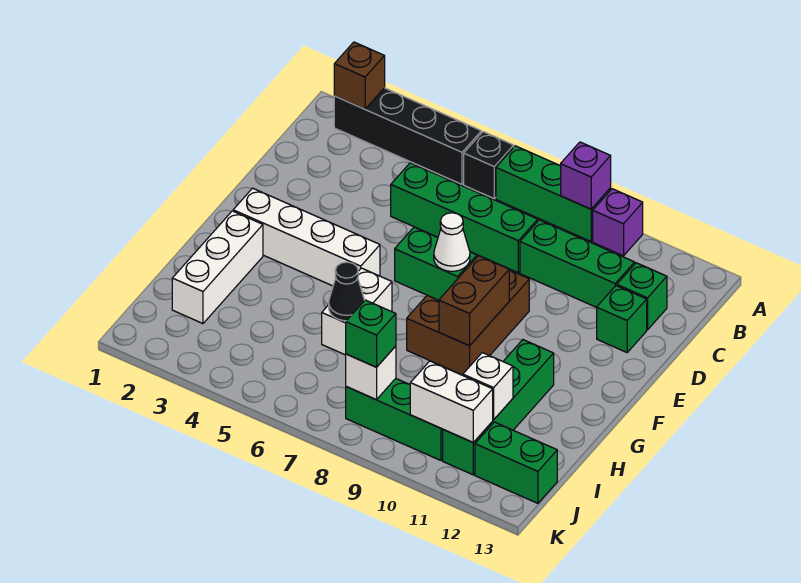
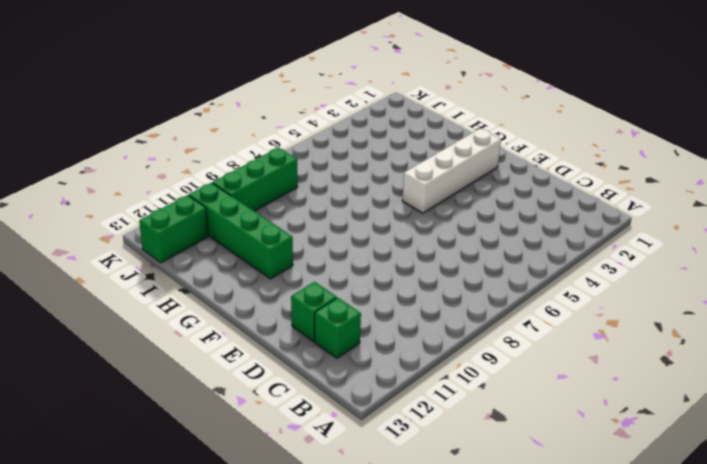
none -> black brick A2:A5 level 1
none -> black brick A6 level 1
none -> green brick A7:A9 level 1

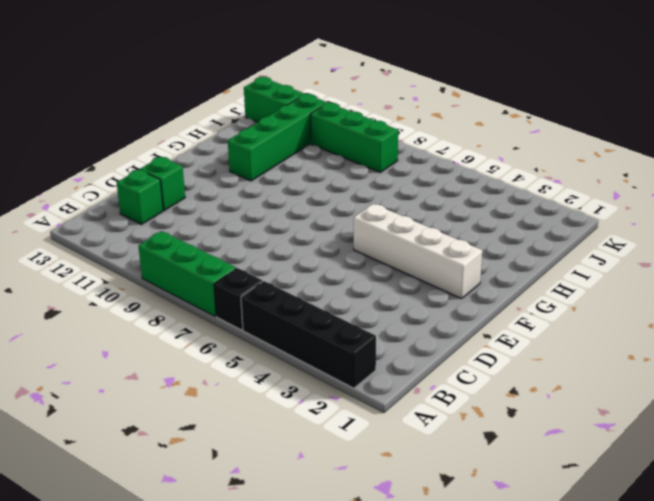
none -> purple brick A10 level 1
none -> green brick C5:C8 level 1
none -> green brick C9:C11 level 1

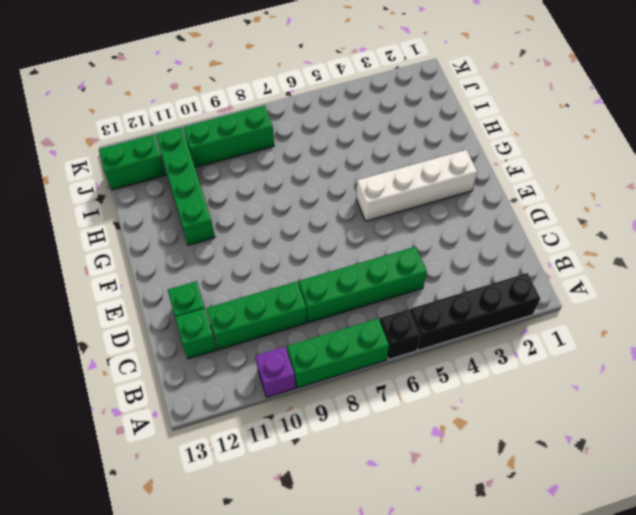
none -> brown brick E8:G9 level 1
none -> white brick G2:I2 level 1
none -> white brick G6:H6 level 1

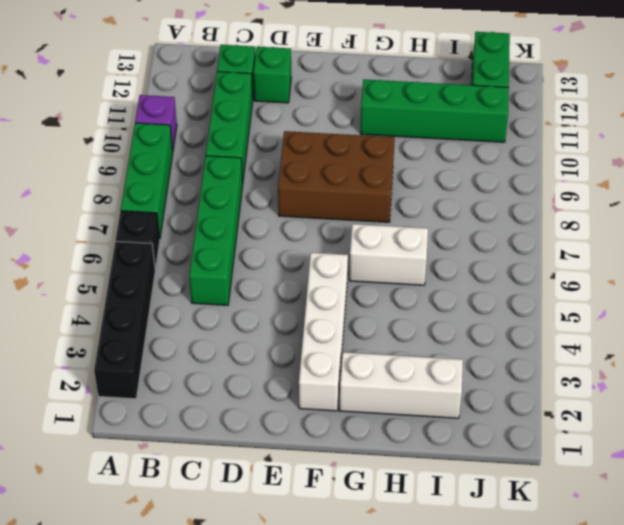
none -> green brick J8:J10 level 1
none -> brown brick A2 level 2
none -> purple brick A9 level 2

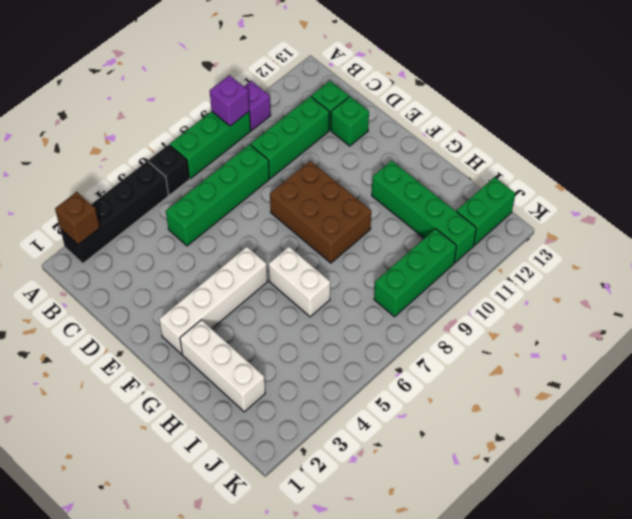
none -> green brick F7:F8 level 2
none -> brown brick F9:G9 level 2
none -> black cone H6 level 2

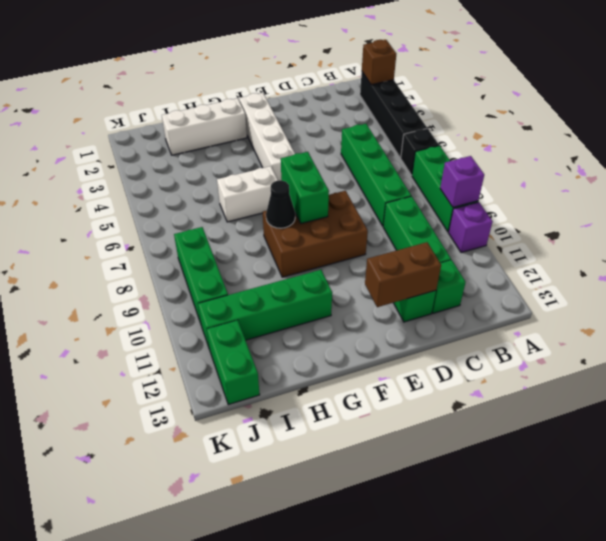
brown brick D12:E12 level 2 -> brown brick F9:G9 level 2
black cone G8 level 2 -> black cone H6 level 2
none -> white brick I11 level 2
none -> white brick J8 level 2
none -> white brick J10:J11 level 2

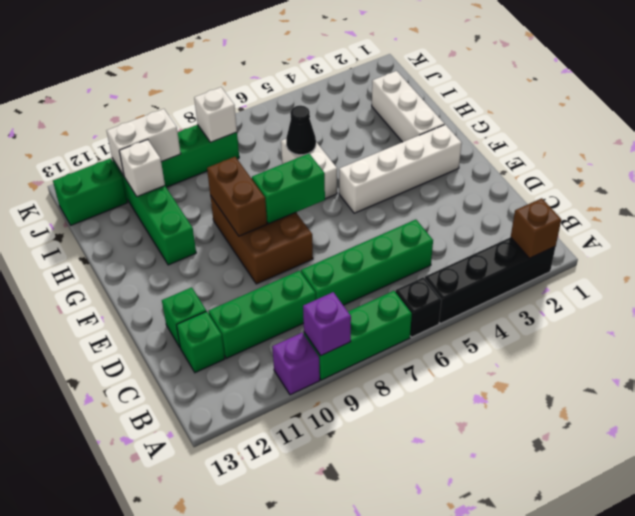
none -> white cone F8 level 3
none -> green brick J8 level 3

